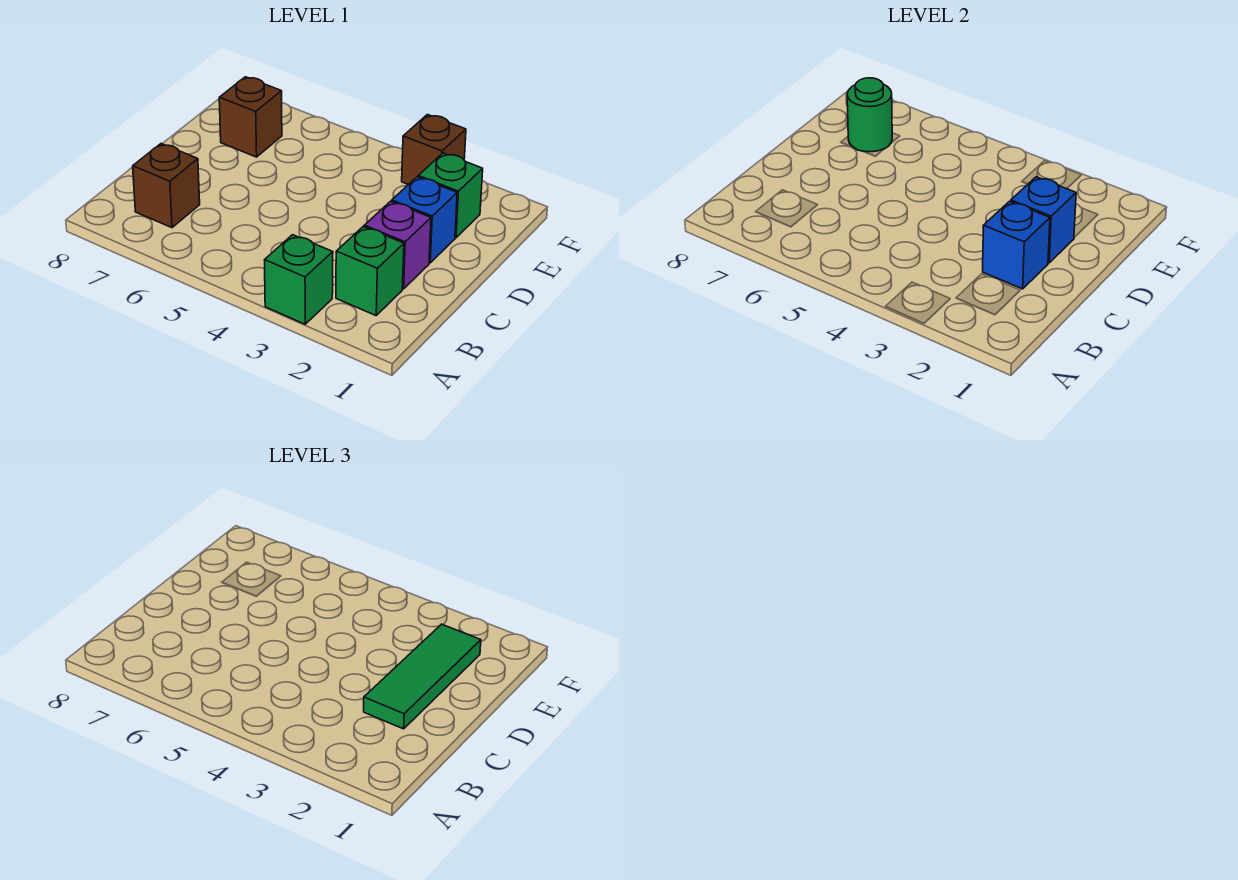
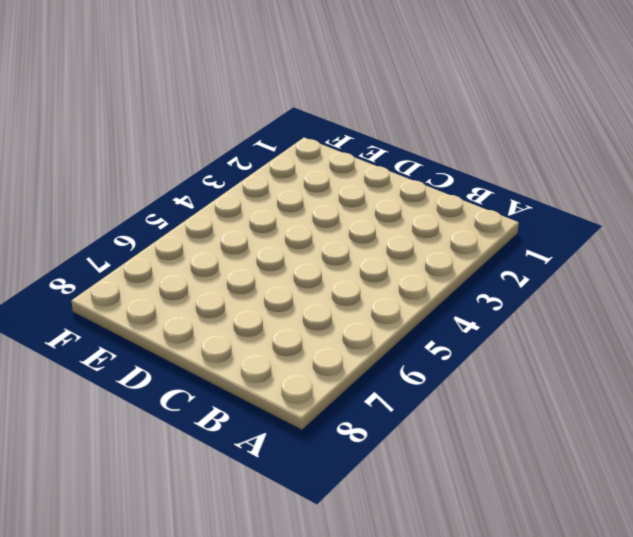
none -> green brick A3 level 1
none -> green brick B2 level 1
none -> brown brick B7 level 1

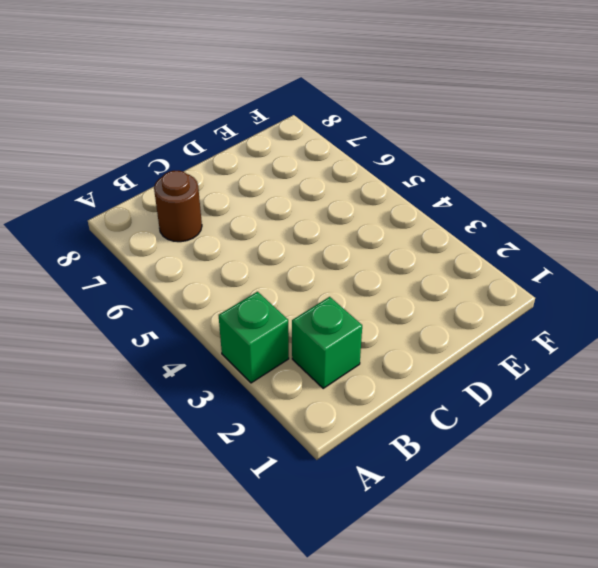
brown round brick B7 level 1 -> brown brick B7 level 1
none -> purple brick C2 level 1
none -> blue brick D2 level 1
none -> green brick E2 level 1

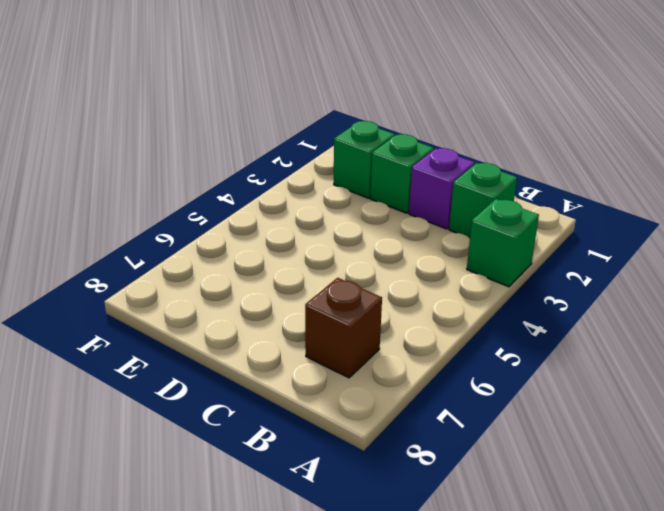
green brick D2 level 1 -> blue brick D2 level 1
none -> brown brick E7 level 1
none -> brown brick F3 level 1
none -> blue brick C2 level 2

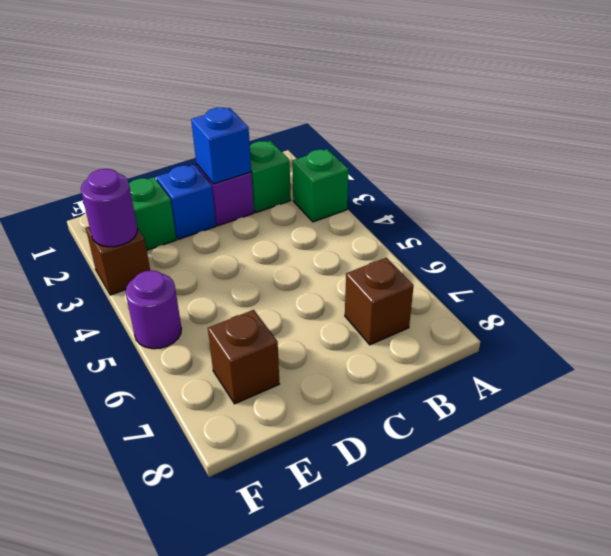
purple round brick F3 level 2 -> none
purple round brick F5 level 1 -> none
none -> blue brick D2 level 2
none -> green round brick E7 level 2
none -> green tile C2:E2 level 3

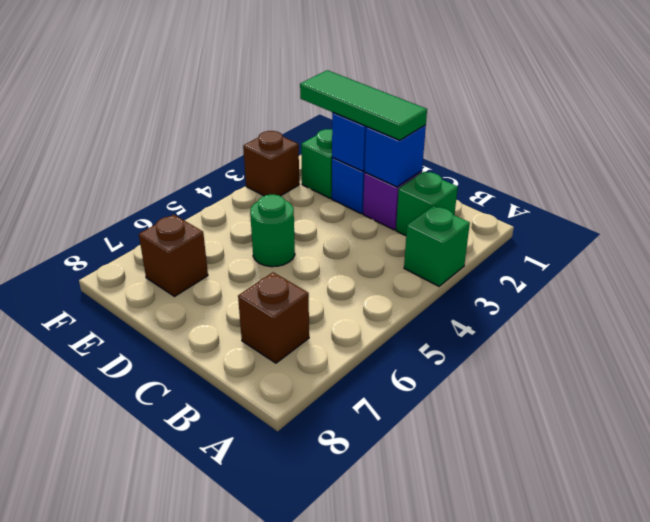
green round brick D5 level 1 -> green round brick E7 level 2

